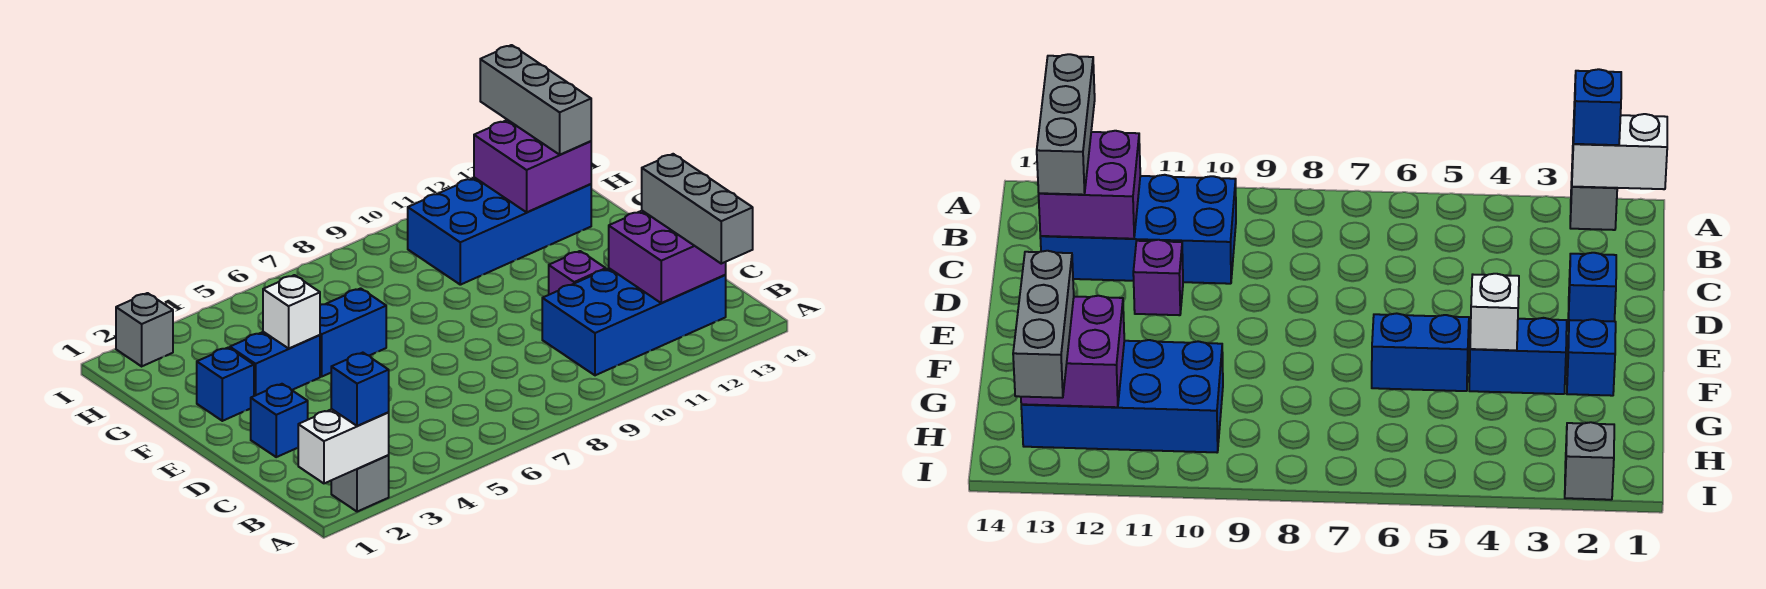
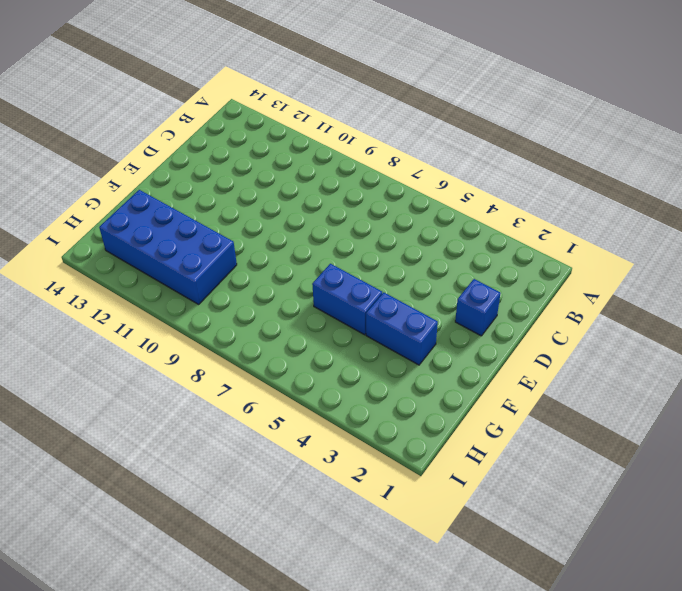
none -> grey brick A2 level 1
none -> blue brick B10:C13 level 1
none -> purple brick D11 level 1

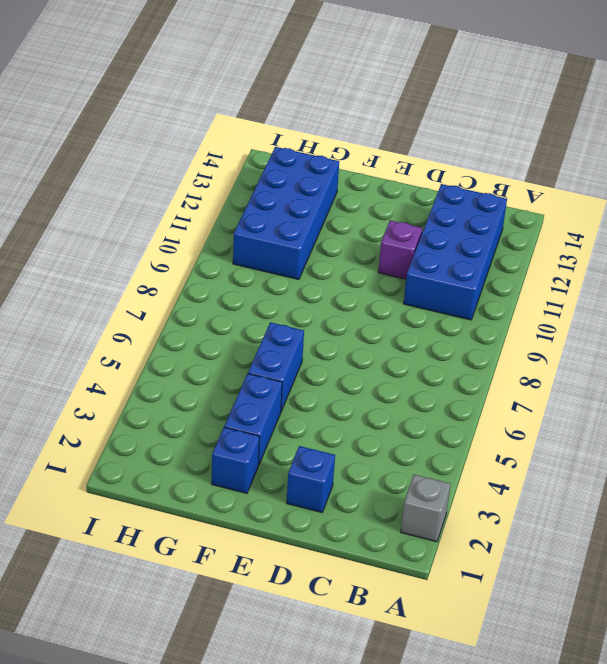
none -> grey brick I2 level 1
none -> white brick A1:A2 level 2
none -> purple brick B12:C13 level 2

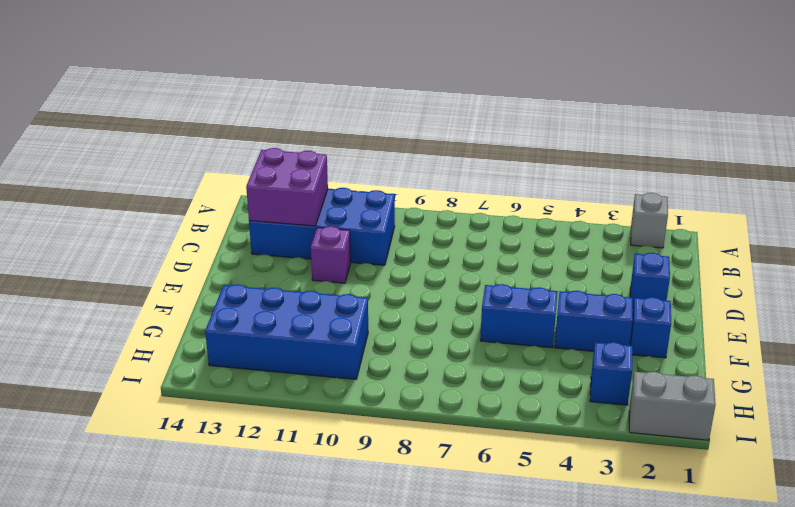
blue brick H3 level 1 -> blue brick A2 level 3
grey brick I1:I2 level 1 -> grey brick I2 level 1
none -> white brick A1:A2 level 2
none -> white brick F4 level 2
none -> purple brick G12:H13 level 2

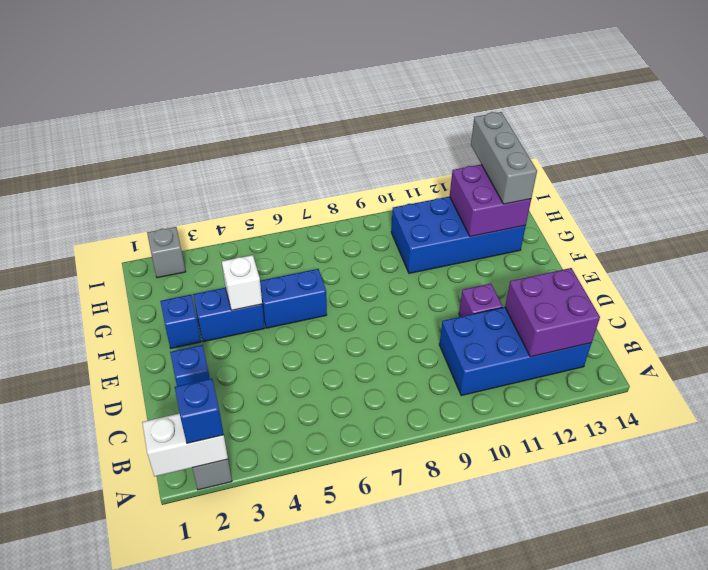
none -> grey brick A13:C13 level 3

